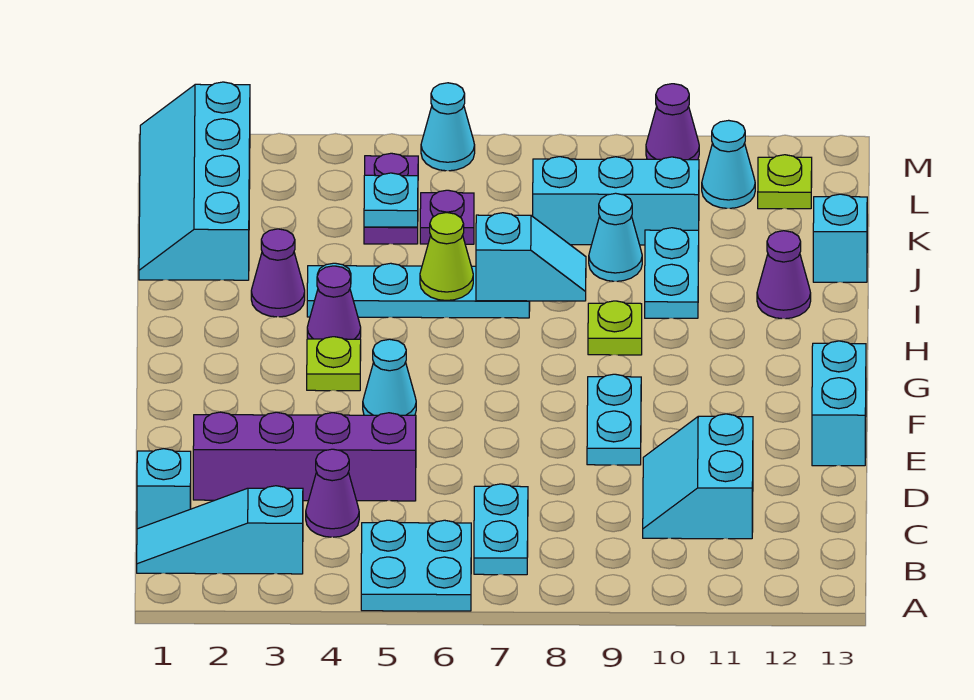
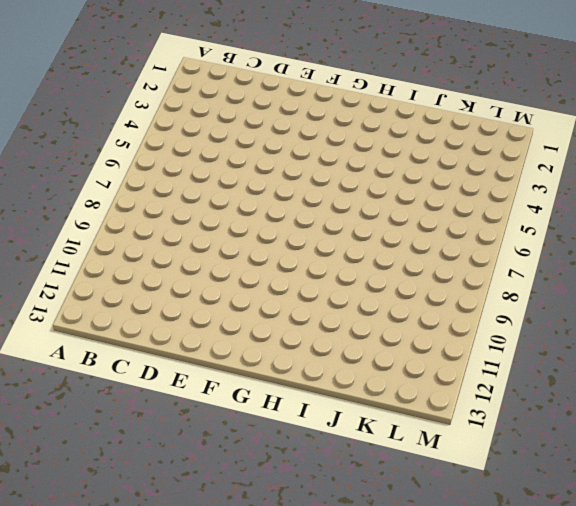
none -> cyan plate A5:B6 level 1
none -> cyan slope B1:B3 level 1 top 3
none -> cyan plate B7:C7 level 1
none -> cyan brick C1 level 1

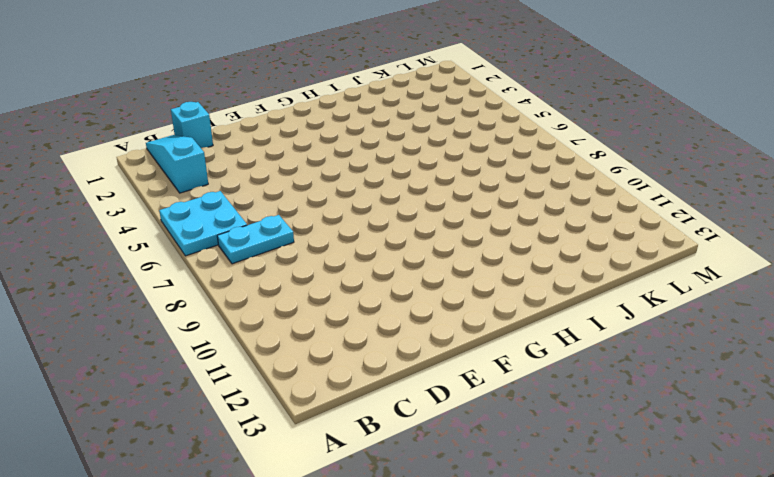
none -> purple cone C4 level 1
none -> cyan slope C10:D11 level 1 top 11
none -> purple brick D2:D5 level 1
none -> cyan plate E9:F9 level 1

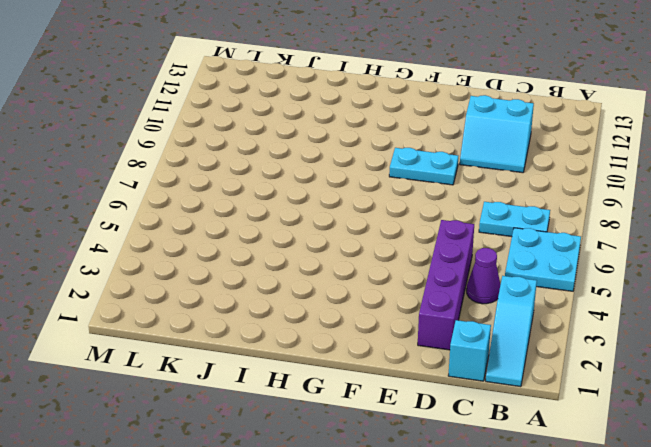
none -> cyan brick E13:F13 level 1
none -> cyan cone F5 level 1
none -> lime plate G4 level 1
none -> purple cone H4 level 1

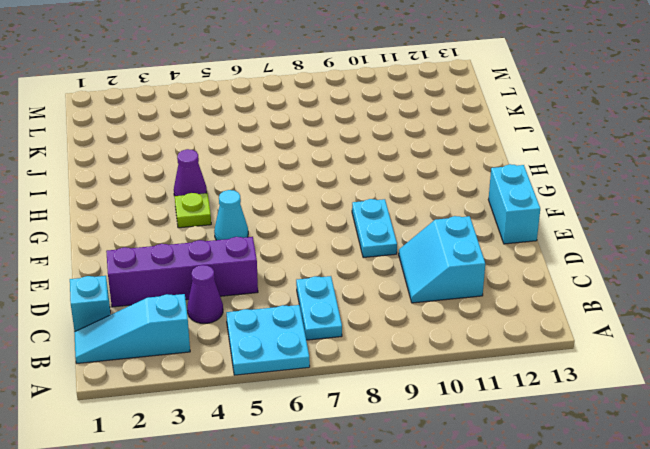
none -> lime plate H9 level 1
none -> purple cone I3 level 1
none -> cyan plate I4:I7 level 1
none -> cyan plate I10:J10 level 1

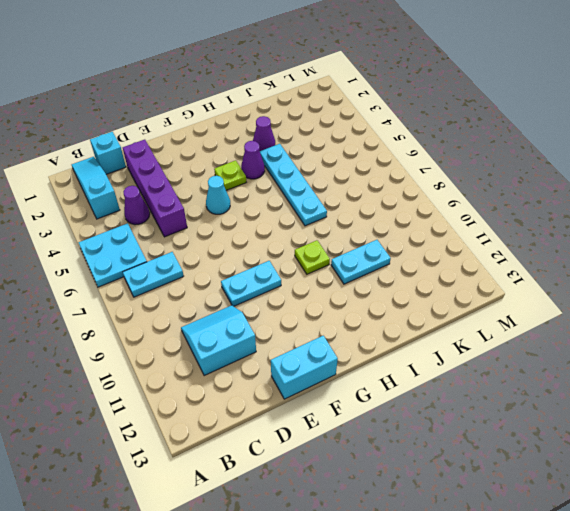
none -> purple cone I12 level 1
none -> cyan slope J1:M2 level 1 top 2
none -> cyan cone J9 level 1
none -> cyan brick J13 level 1

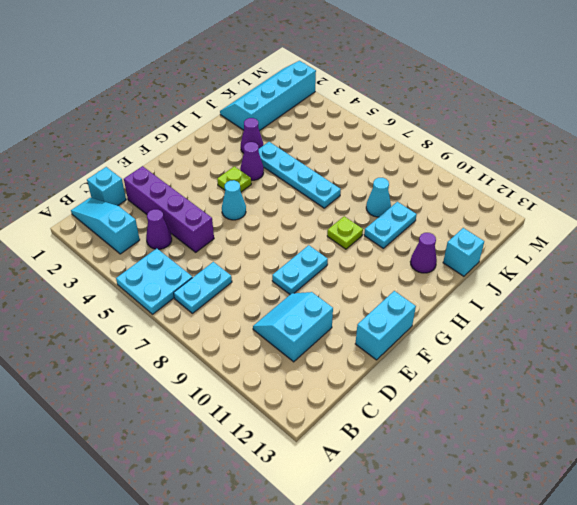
none -> purple plate K5:L5 level 1
none -> purple plate K6 level 1
none -> cyan brick K8:K10 level 1
none -> cyan cone L11 level 1

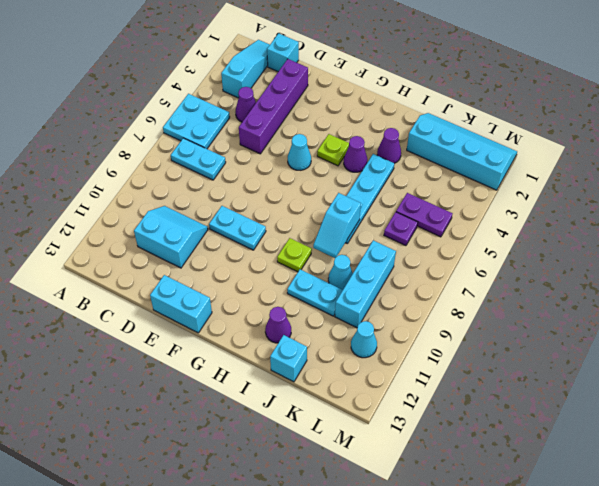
none -> lime plate L12 level 1
none -> cyan cone M6 level 1
none -> purple cone M10 level 1
none -> lime cone I6 level 2

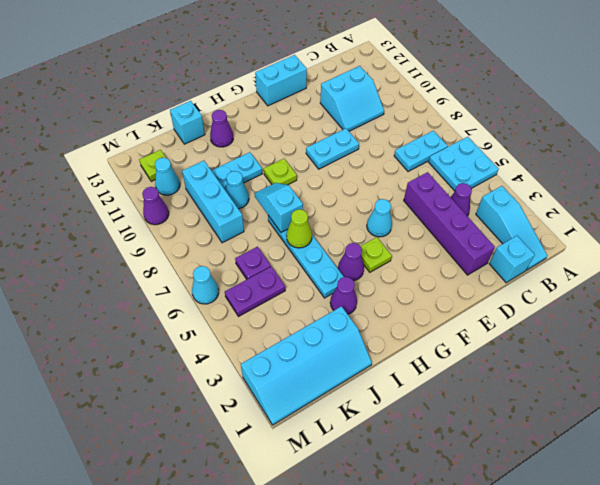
none -> cyan plate K5 level 2

